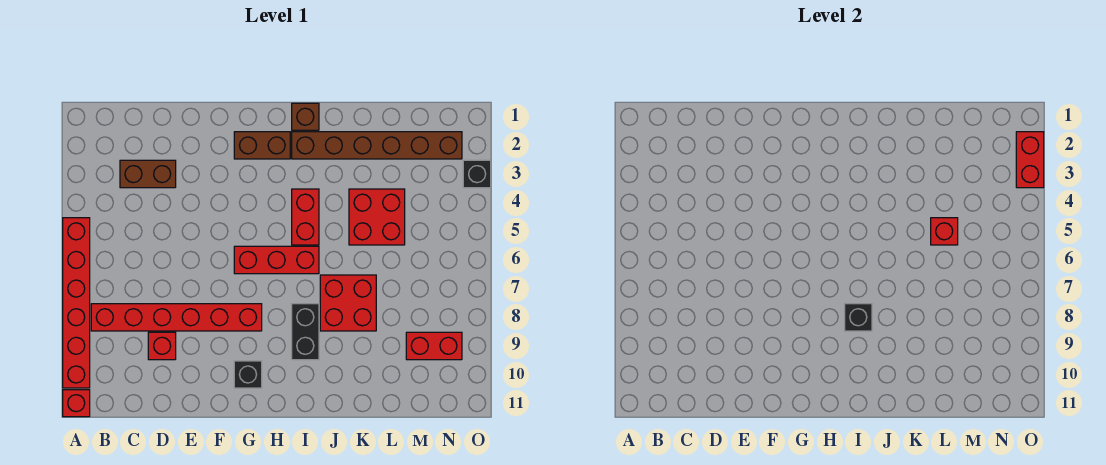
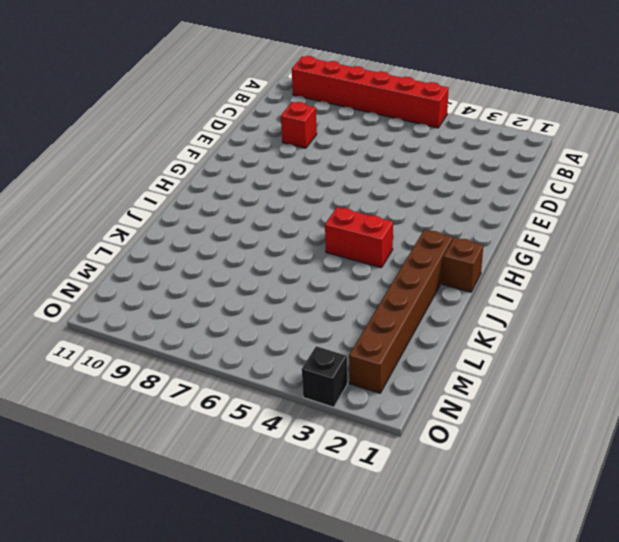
none -> red brick A11 level 1
none -> red brick B8:G8 level 1
none -> brown brick C3:D3 level 1

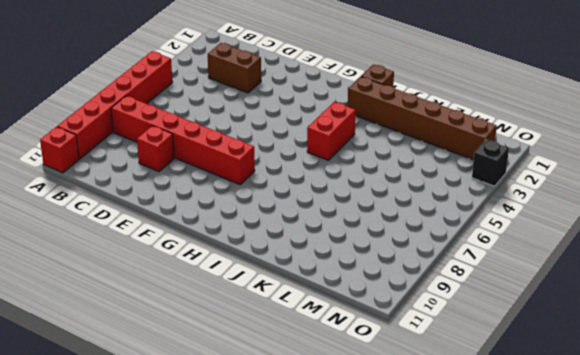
none -> brown brick G2:H2 level 1
none -> red brick G6:I6 level 1
none -> black brick G10 level 1

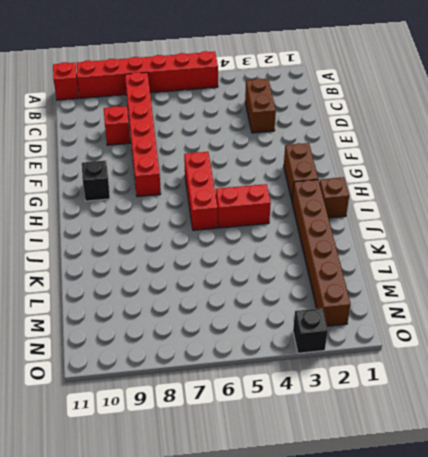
none -> black brick I8:I9 level 1
none -> red brick J7:K8 level 1
none -> red brick K4:L5 level 1

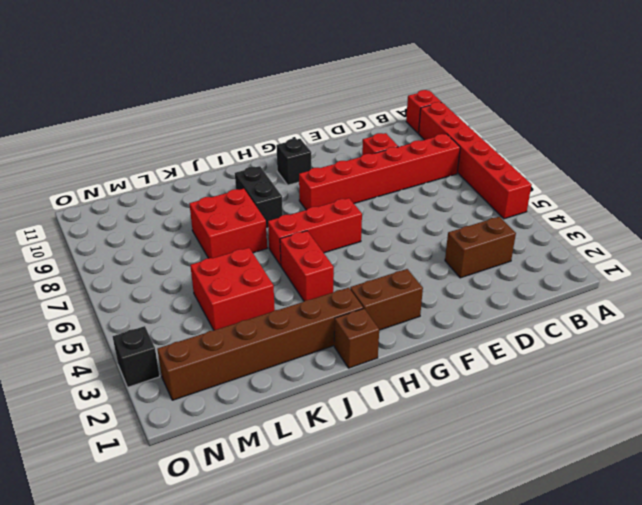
none -> red brick M9:N9 level 1
none -> black brick I8 level 2
none -> red brick L5 level 2

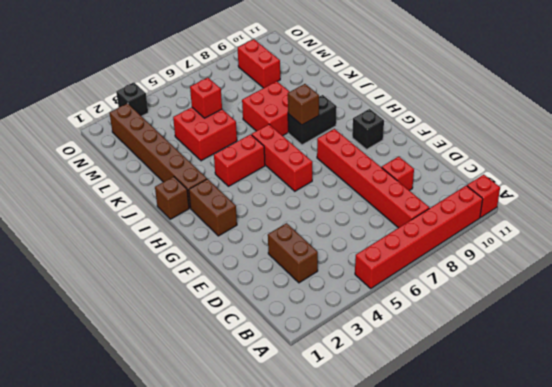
brown brick I8 level 2 -> black brick I8 level 2
none -> red brick O2:O3 level 2

